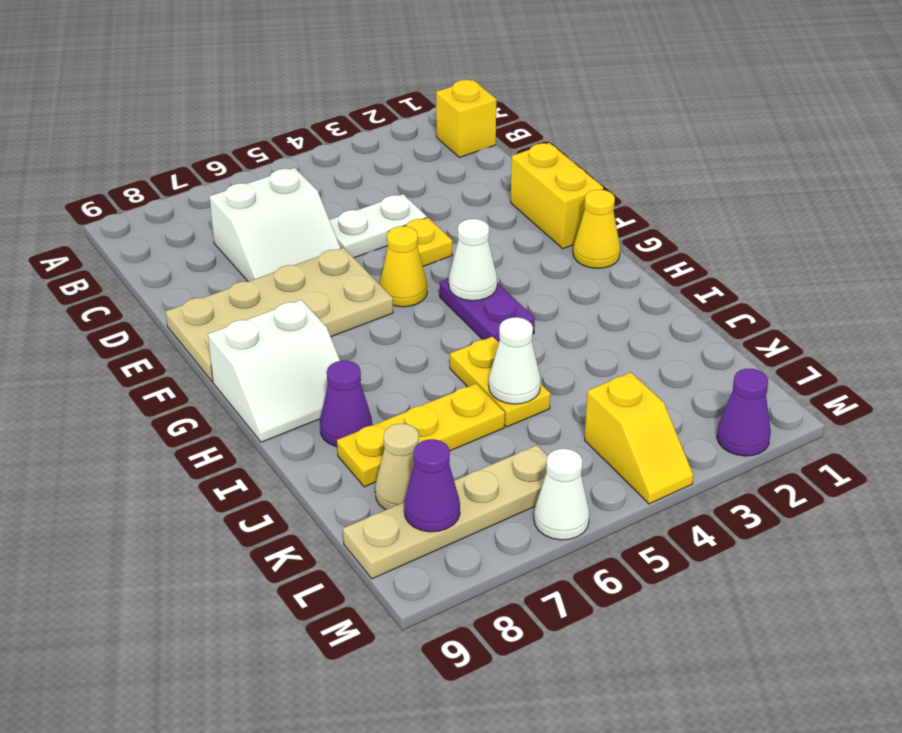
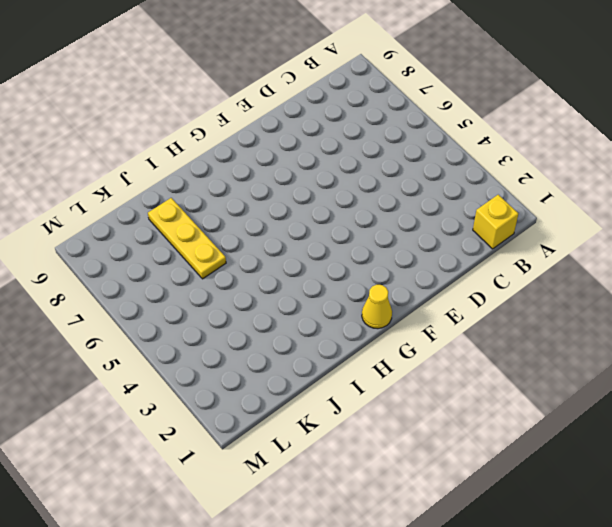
none -> white slope C6:D7 level 1 top C
none -> white plate D4:D5 level 1
none -> yellow brick E1:F1 level 1

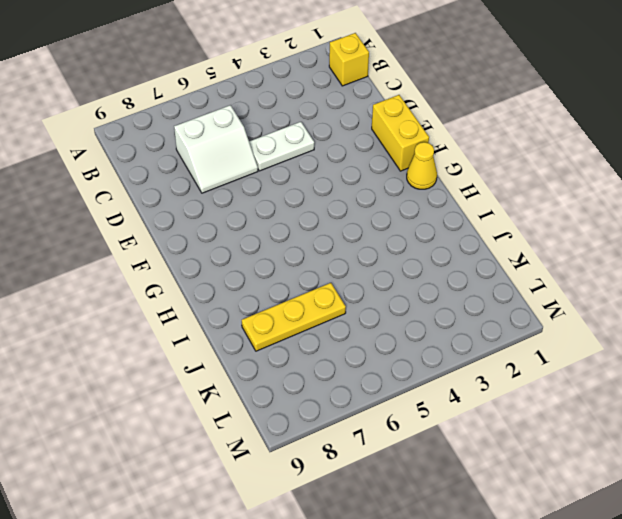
none -> yellow plate E4 level 1
none -> tan plate E6:F9 level 1
none -> yellow cone F5 level 1

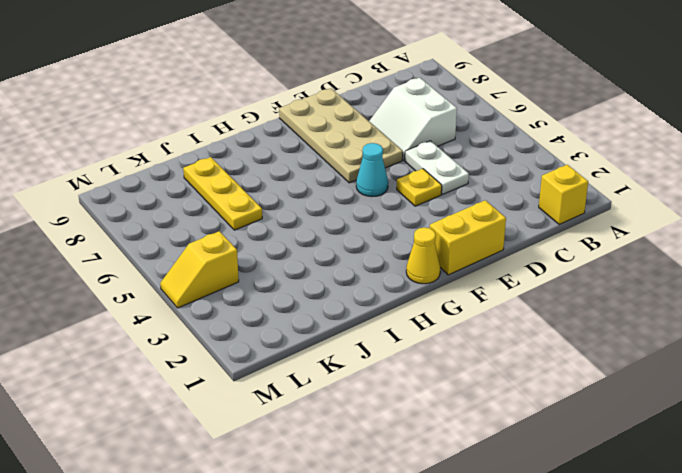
cyan cone F5 level 1 -> yellow cone F5 level 1
none -> purple plate G4:H4 level 1
none -> white slope G8:H9 level 1 top G
none -> yellow plate I5:J5 level 1

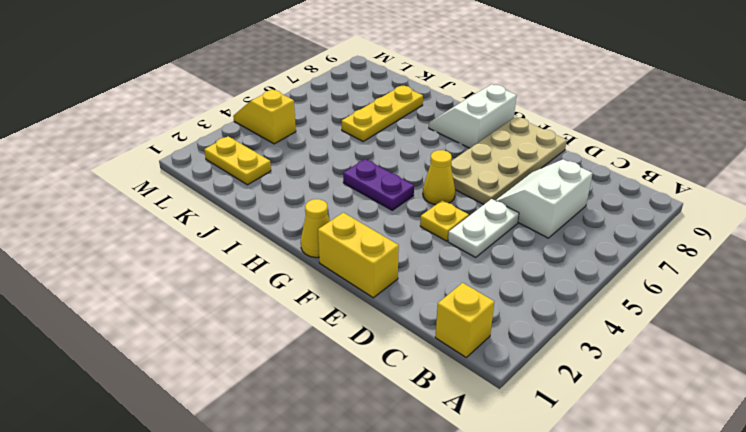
yellow plate K2:L2 level 1 -> yellow plate I5:J5 level 1
none -> purple cone I8 level 1
none -> tan cone K8 level 1
none -> tan plate L6:L9 level 1

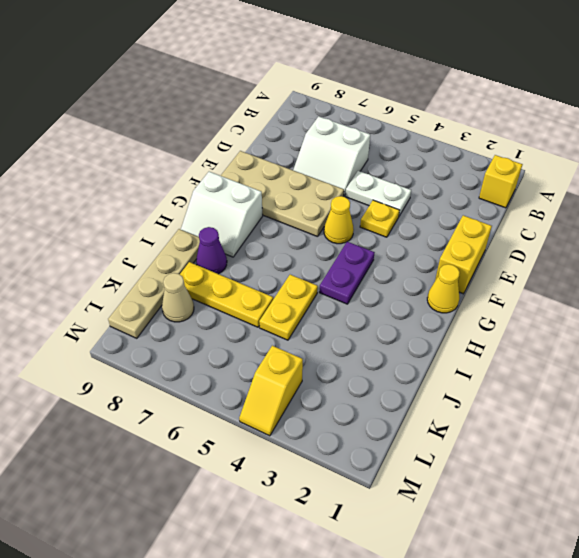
tan plate I9:L9 level 1 -> tan plate L6:L9 level 1
none -> purple cone M2 level 1
none -> white cone M6 level 1
none -> white cone G4 level 2

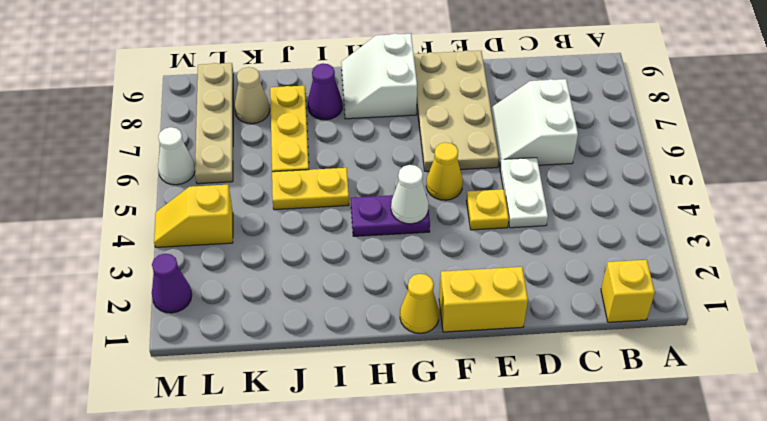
none -> white cone J5 level 2
none -> purple cone L8 level 2

